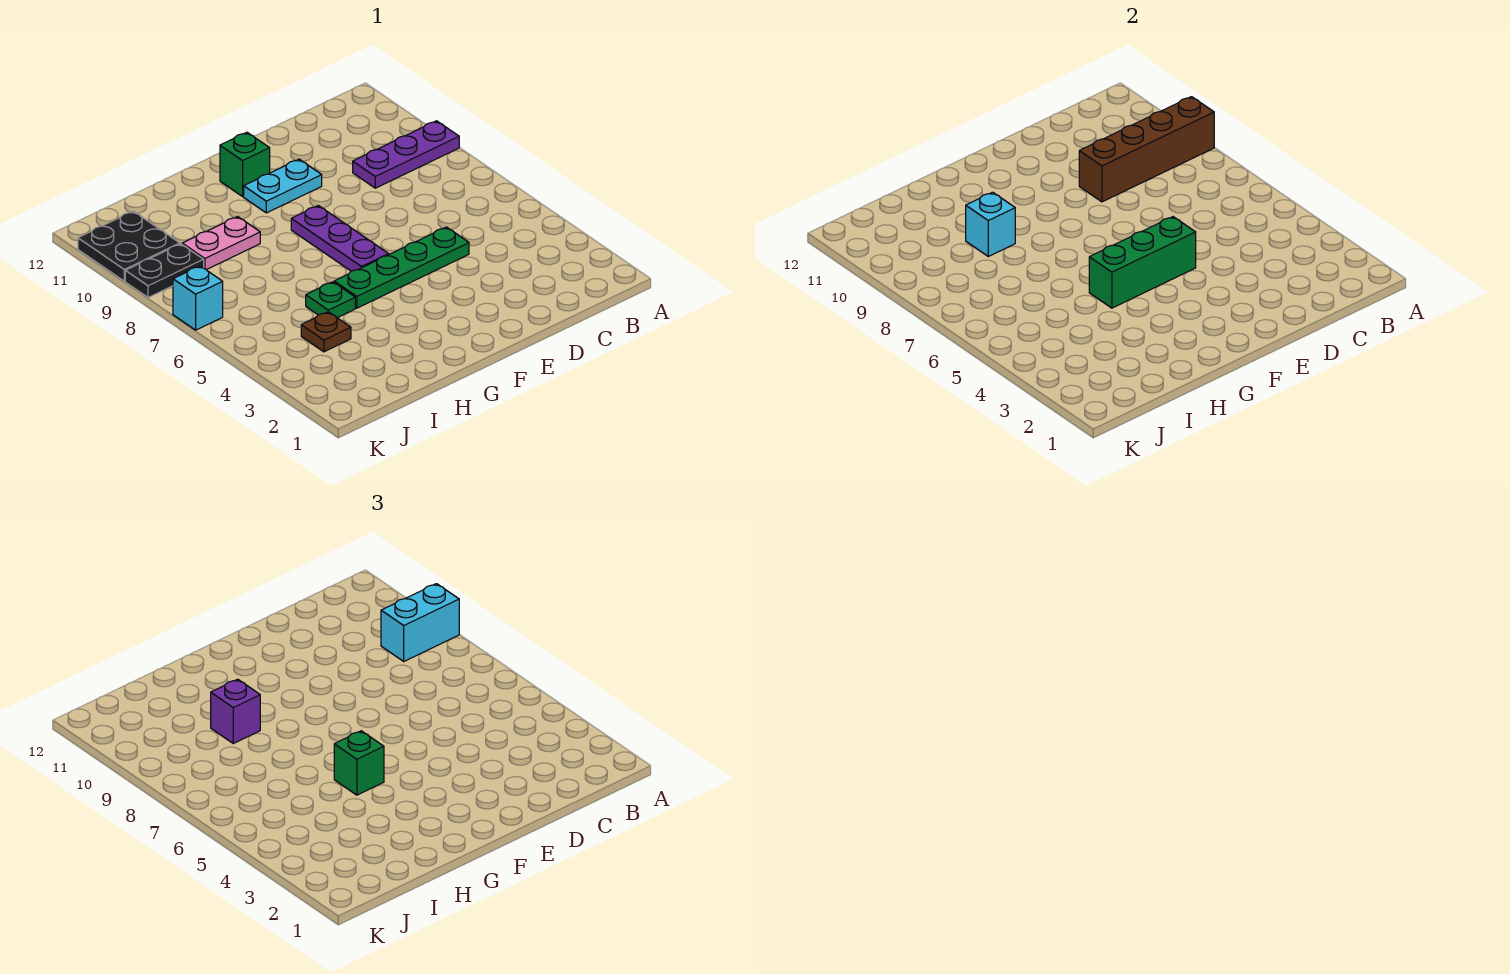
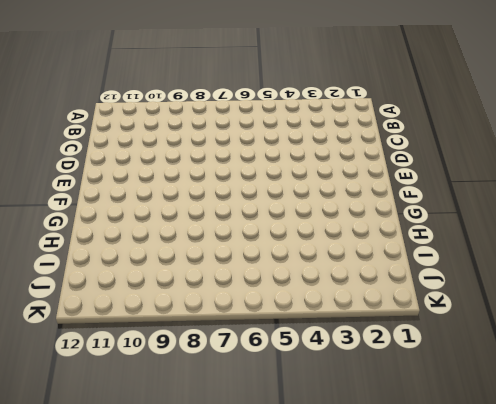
none -> purple plate A9:C9 level 1
none -> green plate D5:G5 level 1
none -> cyan plate E10:F10 level 1

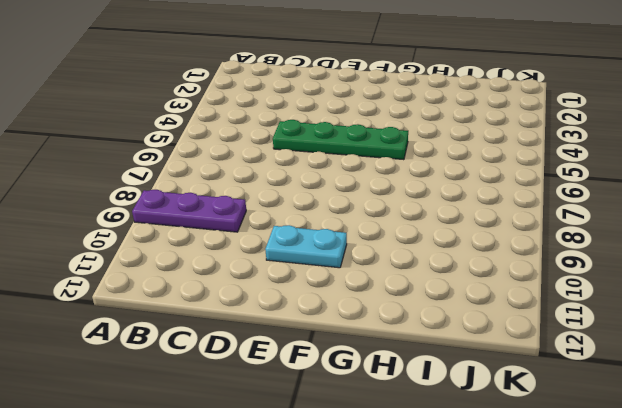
none -> purple plate F6:F8 level 1
none -> green brick F11 level 1
none -> green plate H5 level 1

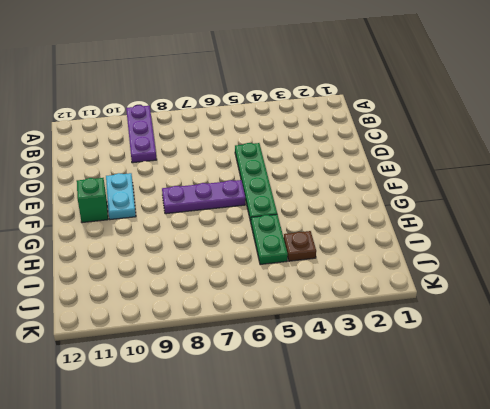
green plate H5:I5 level 1 -> green plate H5 level 1
none -> pink plate H9:I9 level 1
none -> black plate J9:K9 level 1
none -> black plate J10:K11 level 1

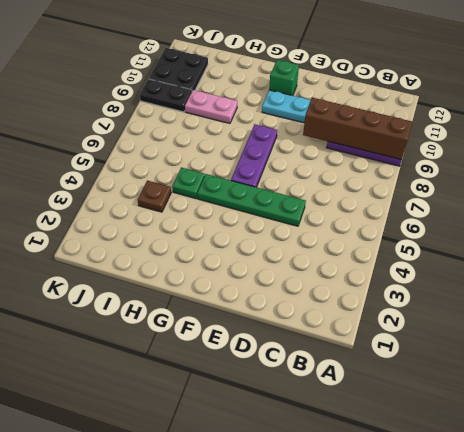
none -> cyan brick K7 level 1
none -> green brick E5:G5 level 2
none -> cyan brick H9 level 2

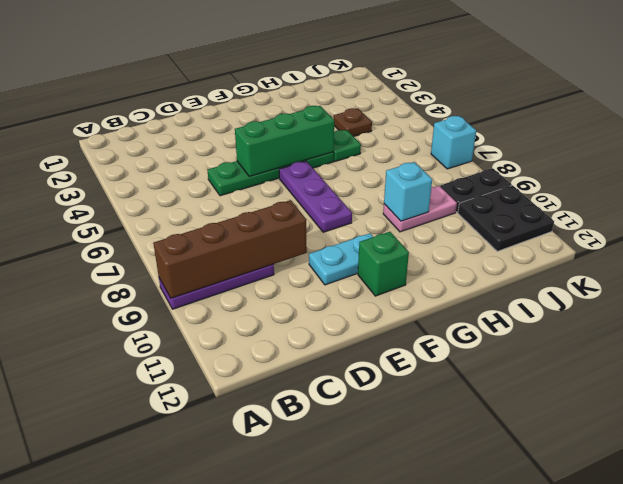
none -> cyan brick A9:B9 level 3
none -> green brick G5 level 3
none -> purple brick H9 level 3

